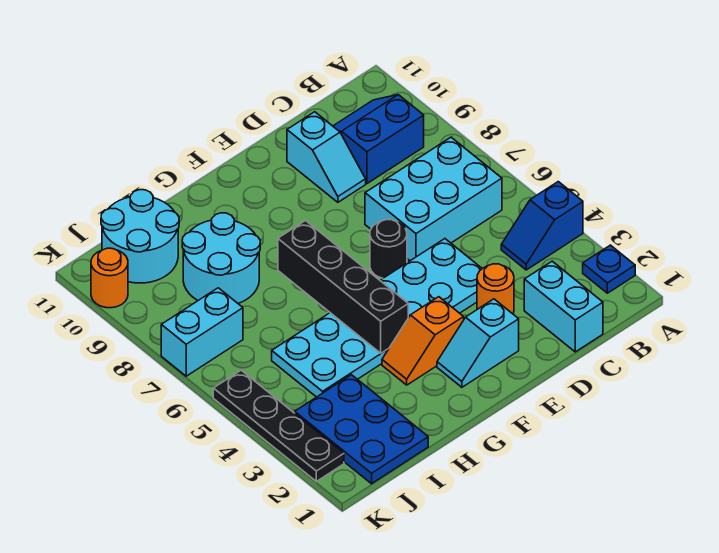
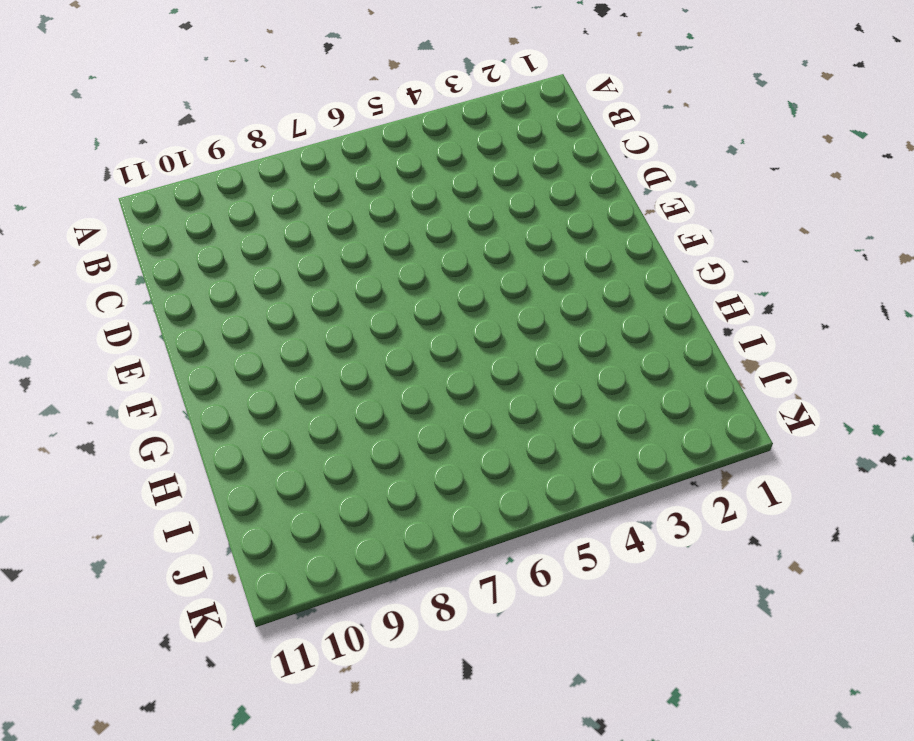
none -> blue plate A2 level 1
none -> blue slope A4:B4 level 1 top A
none -> cyan brick B6:D7 level 1

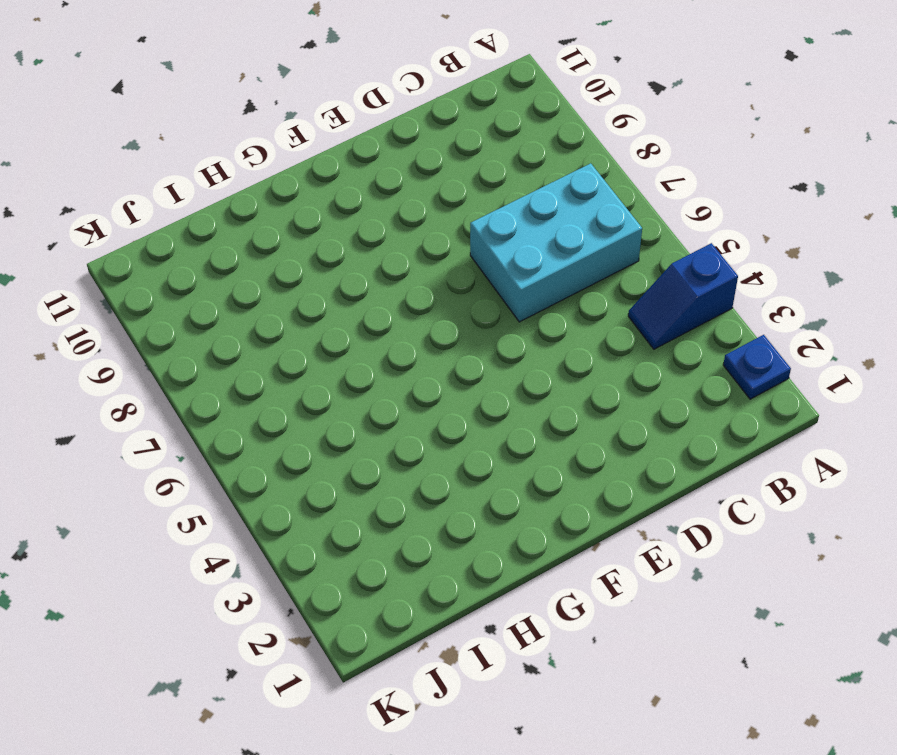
none -> blue slope B9:C10 level 1 top 9
none -> cyan brick C1:C2 level 1
none -> orange round brick D3 level 1

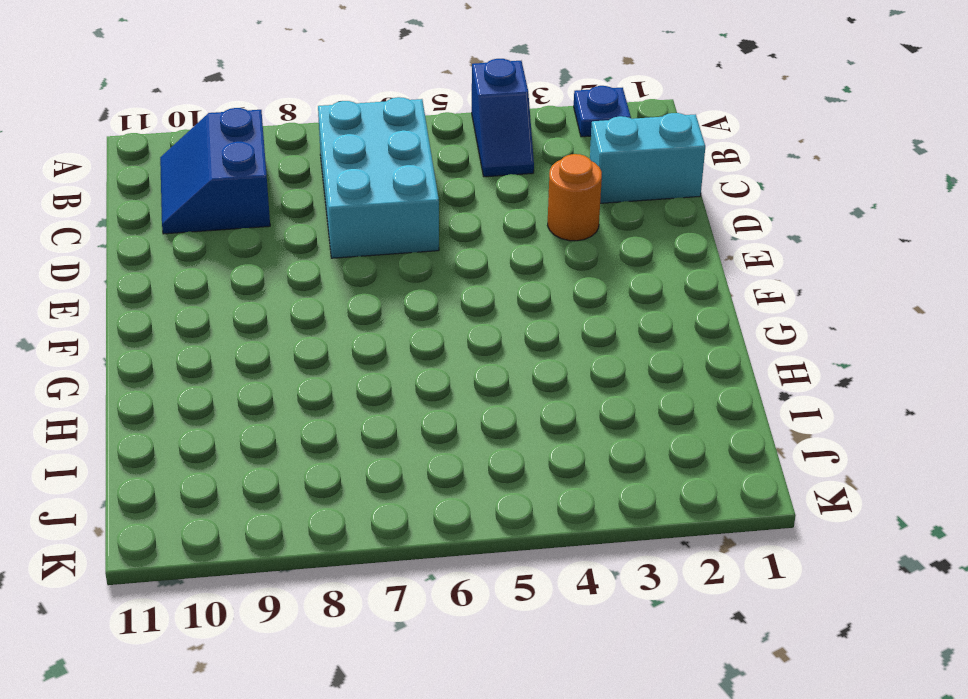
none -> cyan plate D4:I5 level 1
none -> cyan slope D9:D10 level 1 top 10
none -> cyan slope E2:F2 level 1 top E

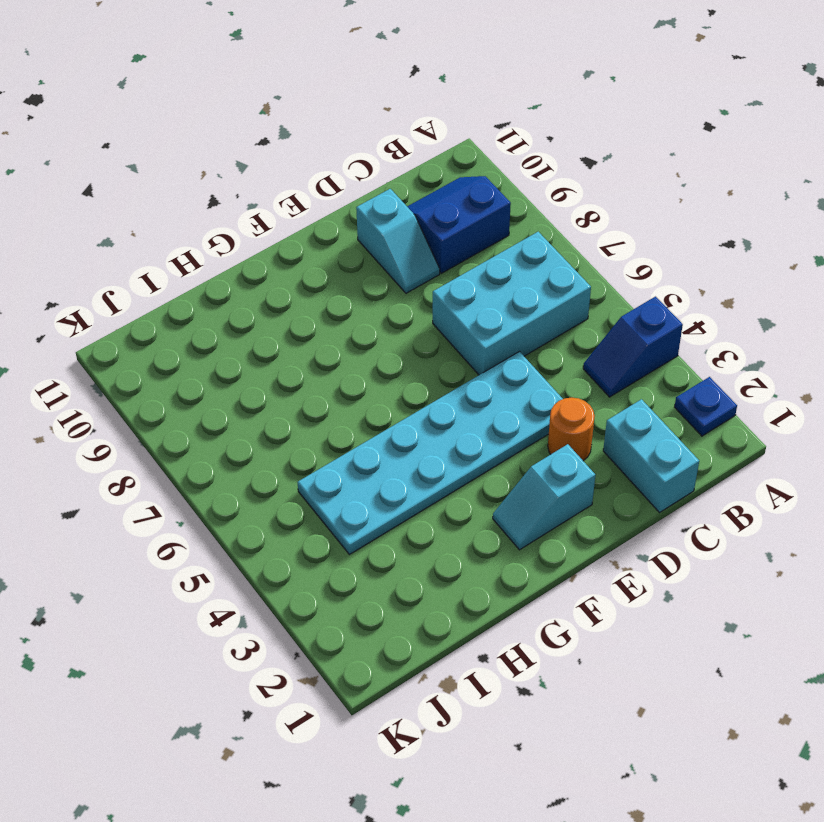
none -> black round brick E6 level 1
none -> orange slope F3:G3 level 1 top F
none -> cyan round brick H8:I9 level 1

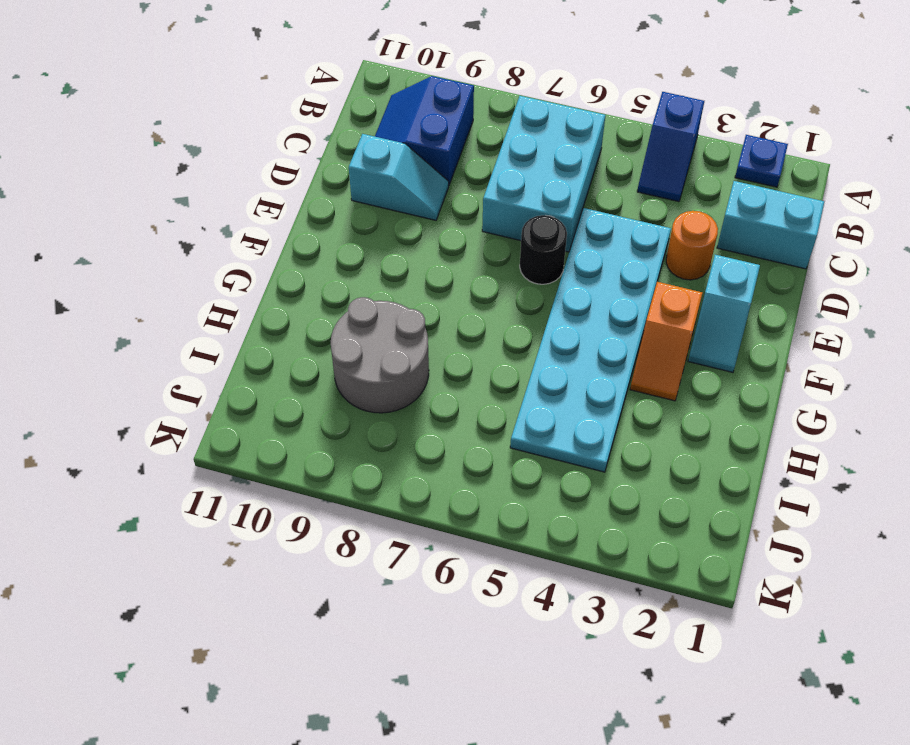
grey round brick H8:I9 level 1 -> cyan round brick H8:I9 level 1
none -> blue plate I1:J3 level 1
none -> cyan round brick I10:J11 level 1
none -> cyan brick J7:K7 level 1

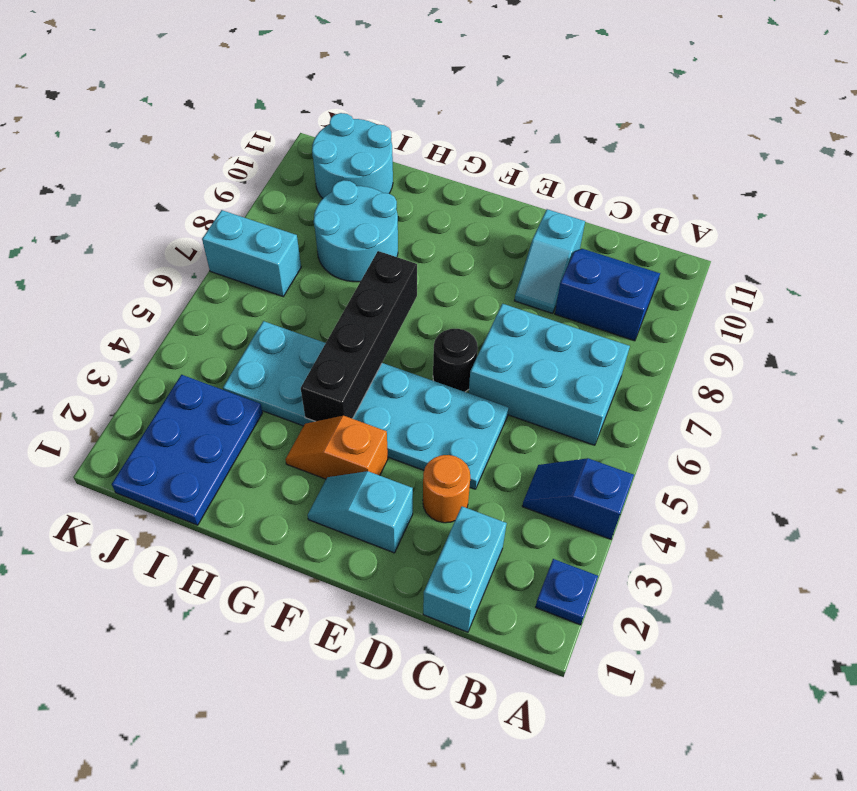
none -> black plate K2:K5 level 1
none -> orange round brick K10 level 1

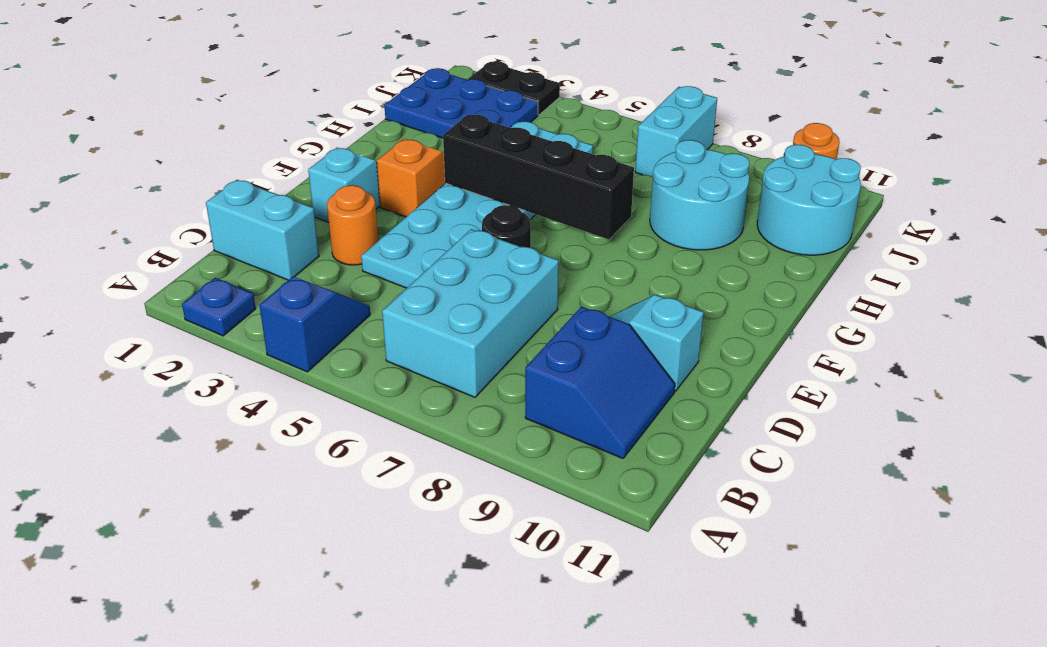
black plate K2:K3 level 1 -> black plate K2:K5 level 1

